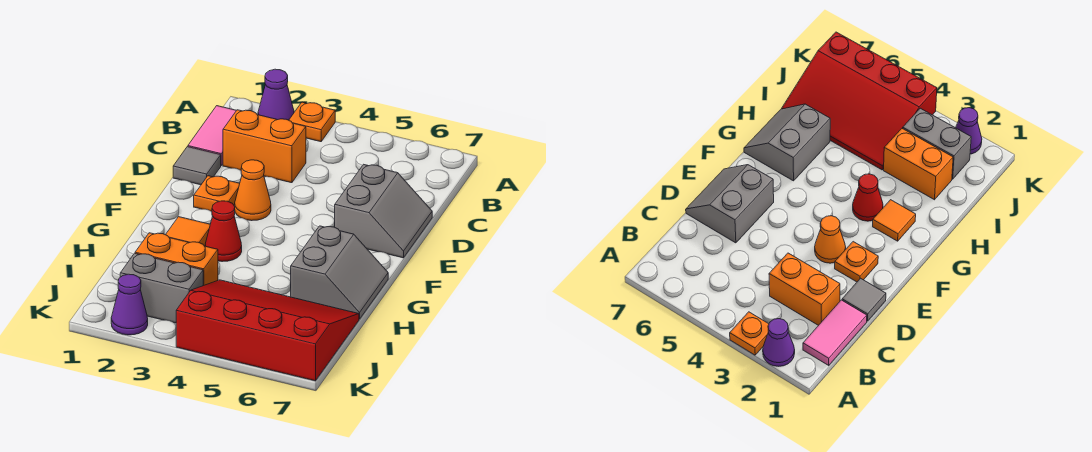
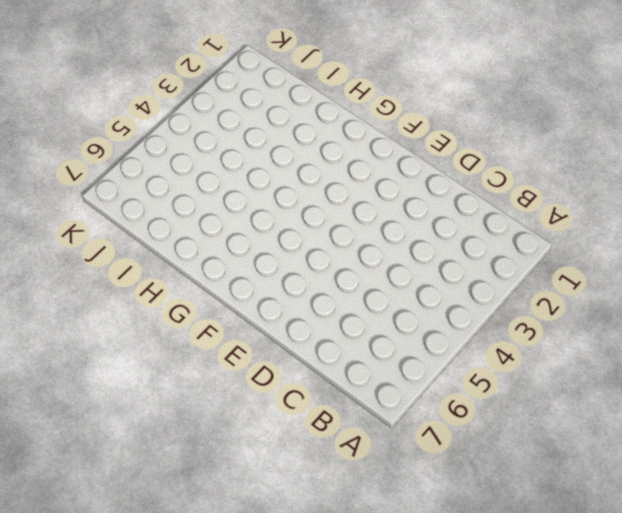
none -> purple cone A2 level 1
none -> orange plate A3 level 1
none -> pink tile B1:C1 level 1

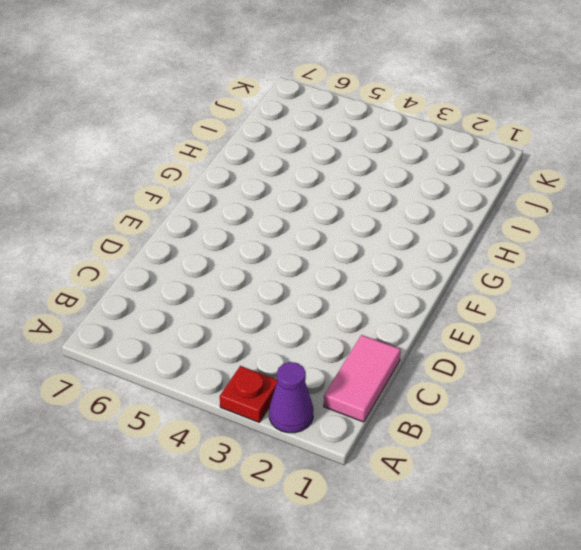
red plate A3 level 1 -> orange plate A3 level 1
none -> orange brick C2:C3 level 1
none -> grey tile D1 level 1
none -> grey slope D6:E7 level 1 top 6

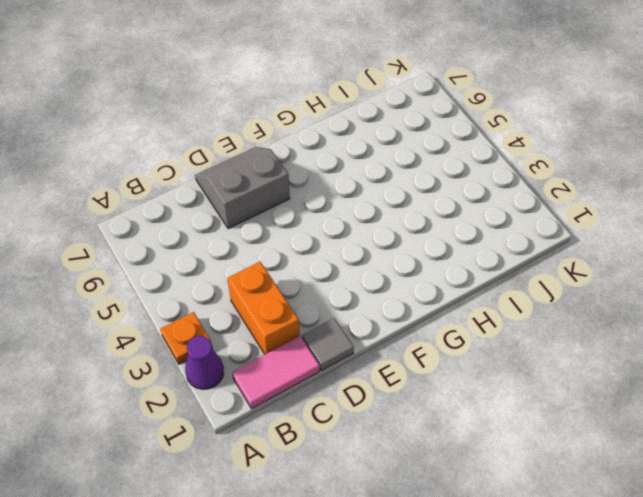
none -> orange plate E2 level 1
none -> orange cone E3 level 1
none -> orange tile G2 level 1

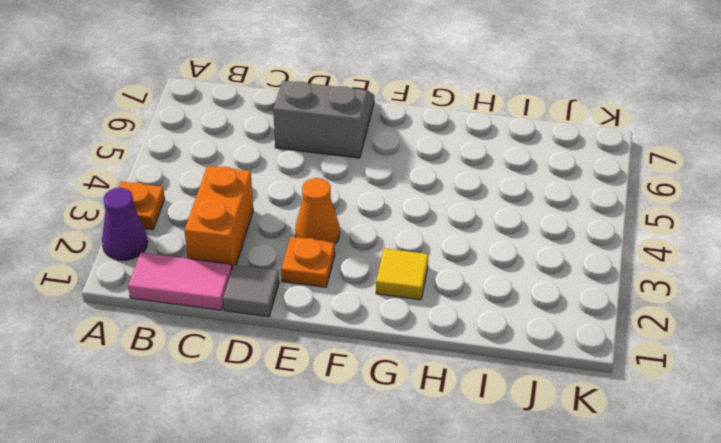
yellow tile G2 level 1 -> orange tile G2 level 1
none -> red cone G3 level 1
none -> grey slope G6:H7 level 1 top 6
none -> orange brick I2:I3 level 1

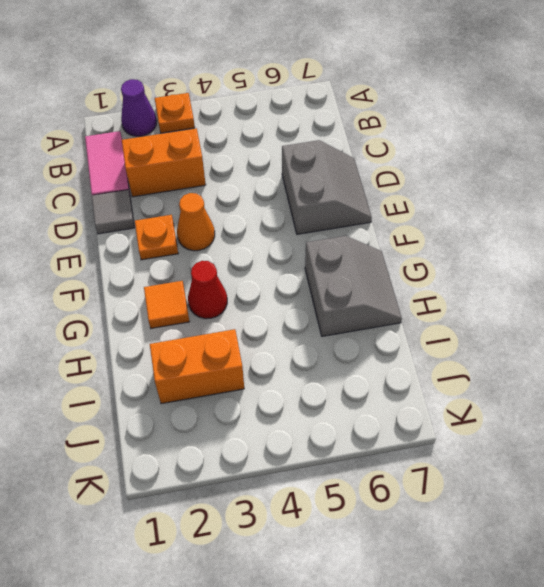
none -> red slope I4:K7 level 1 top K
none -> grey brick J2:J3 level 1
none -> purple cone K2 level 1

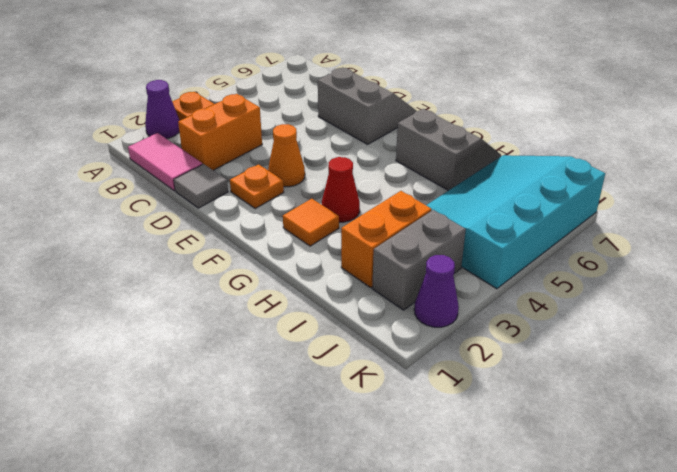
cyan slope I4:K7 level 1 top K -> red slope I4:K7 level 1 top K

